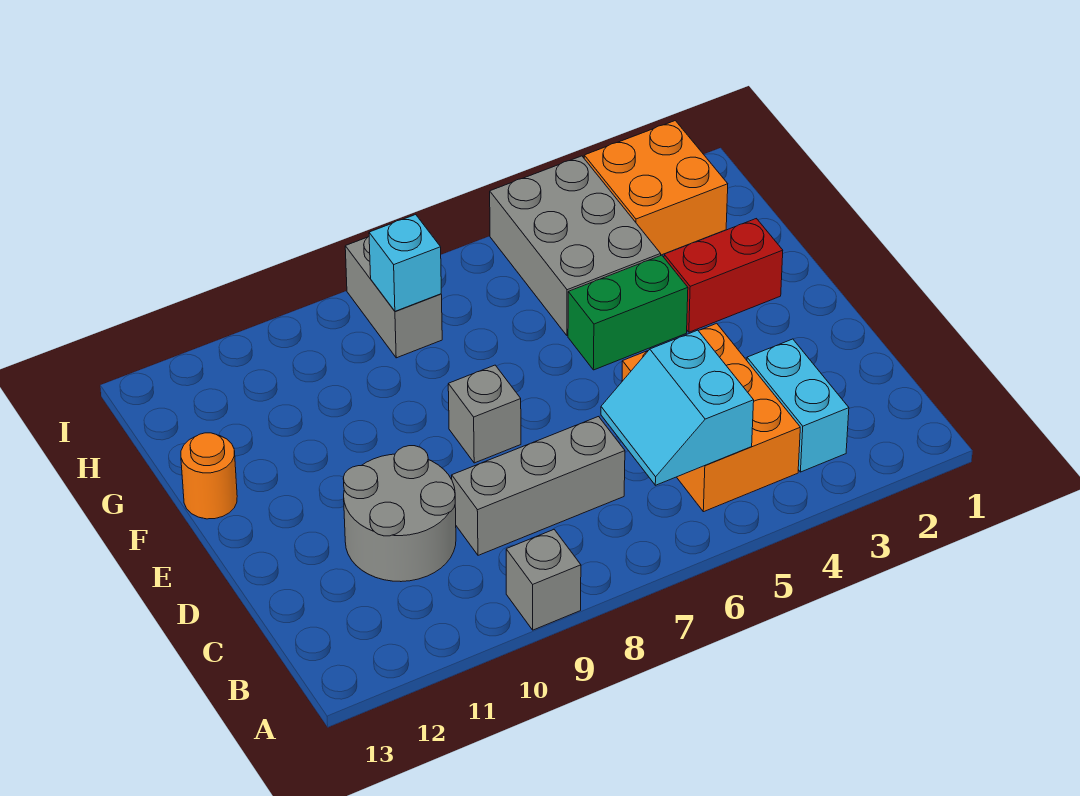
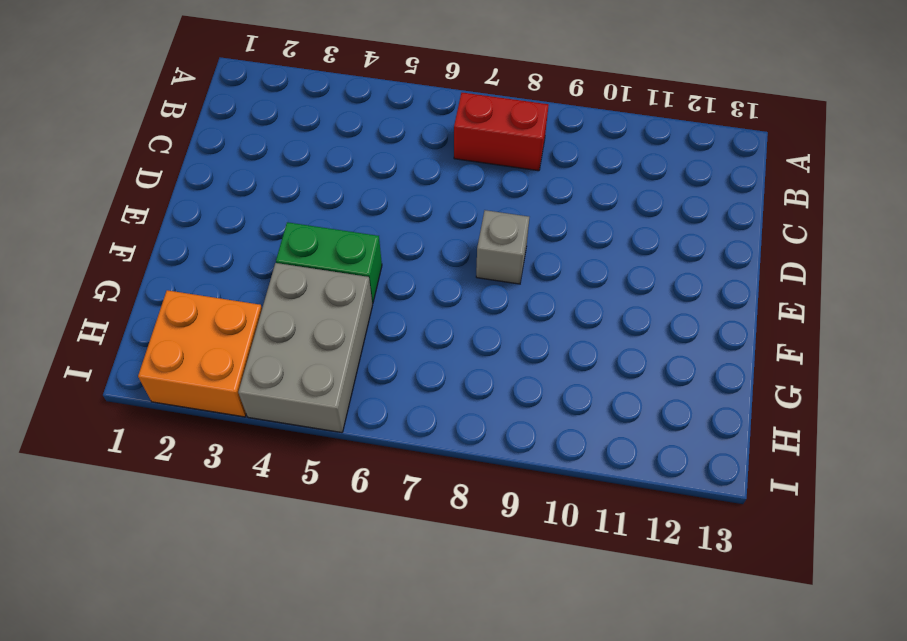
red brick B7:B8 level 1 -> red brick F2:F3 level 1
none -> grey brick A9 level 1
none -> cyan brick B3:C3 level 1
none -> orange brick B4:D5 level 1

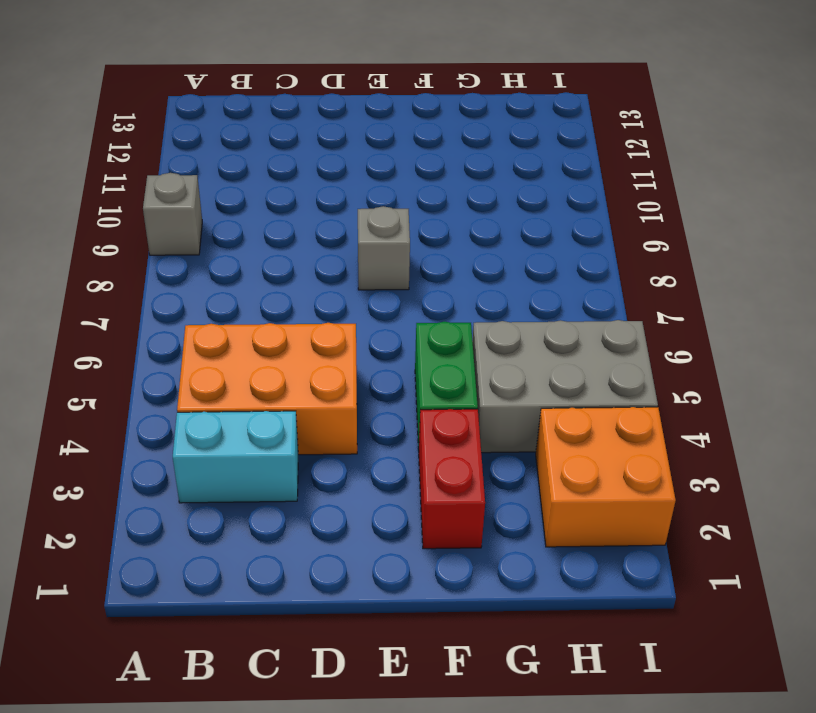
none -> grey brick C7:C9 level 1
none -> grey round brick C10:D11 level 1
none -> orange round brick F13 level 1

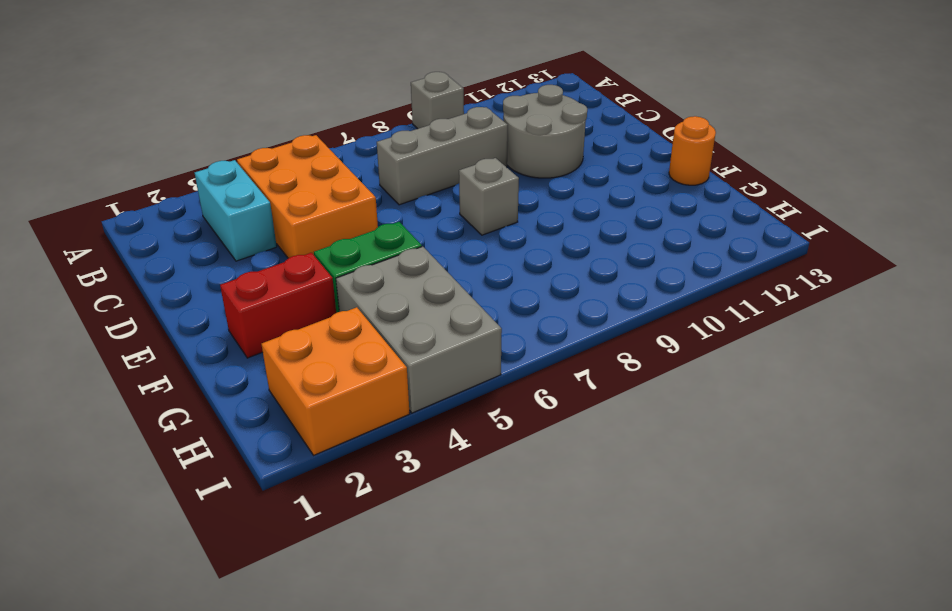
none -> grey brick H8:I8 level 1
none -> cyan slope B5:C6 level 2 top 5
none -> cyan brick H8 level 2

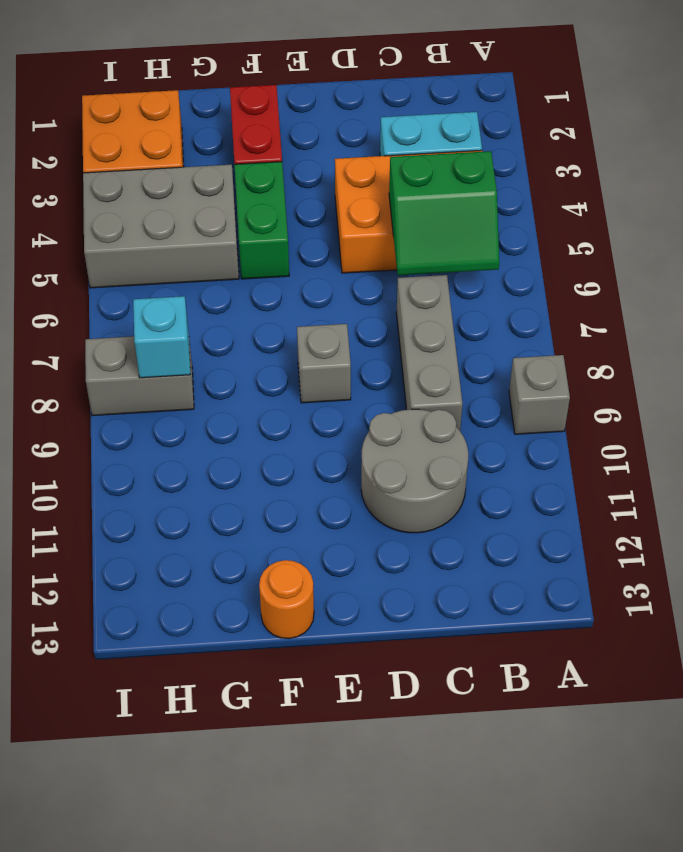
green slope B5:C6 level 2 top 5 -> cyan slope B5:C6 level 2 top 5

